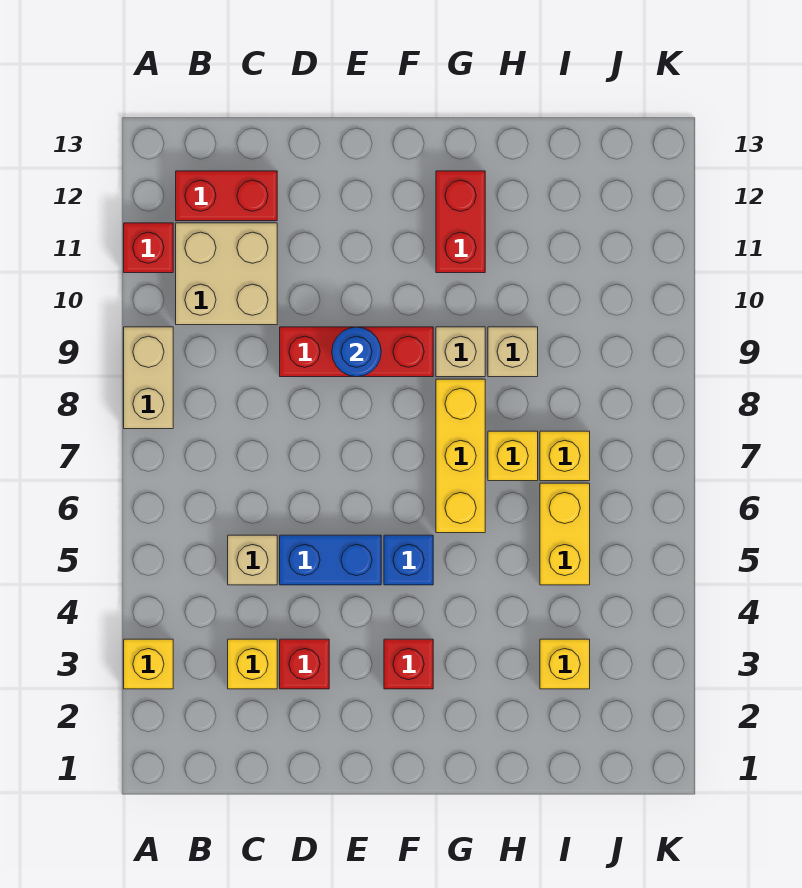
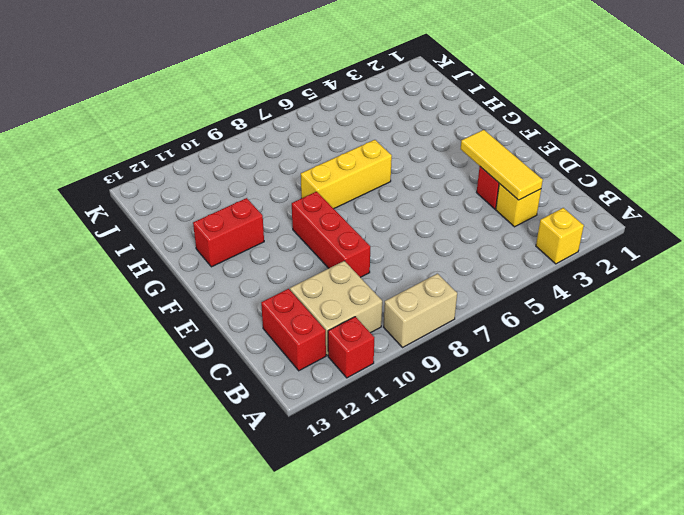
yellow tile C3:E3 level 2 -> none
none -> tan brick C5 level 1
none -> blue brick D5:E5 level 1
none -> red brick F3 level 1

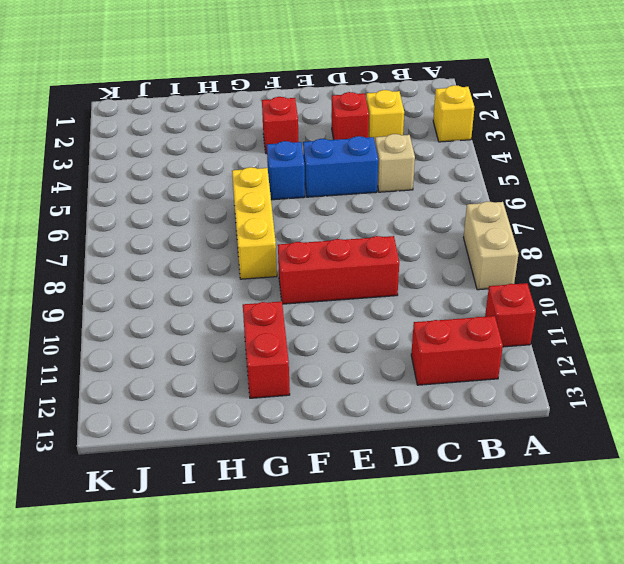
none -> tan brick B10:C11 level 1
none -> tan brick G9 level 1
none -> yellow brick H7 level 1

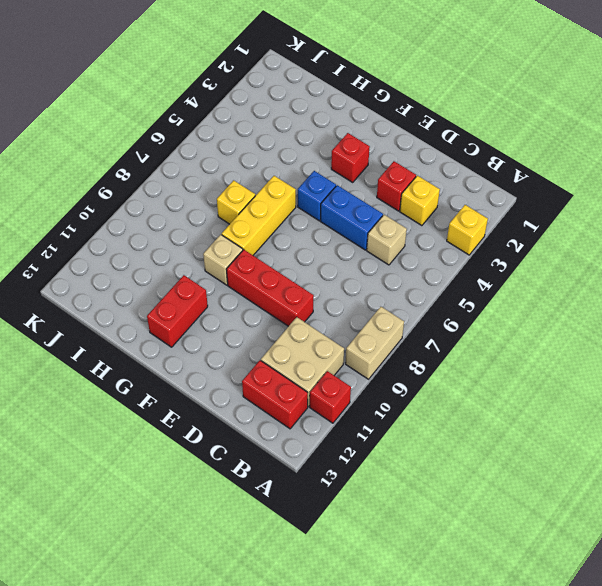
none -> tan brick H9 level 1
none -> yellow brick I3 level 1
none -> yellow brick I5:I6 level 1

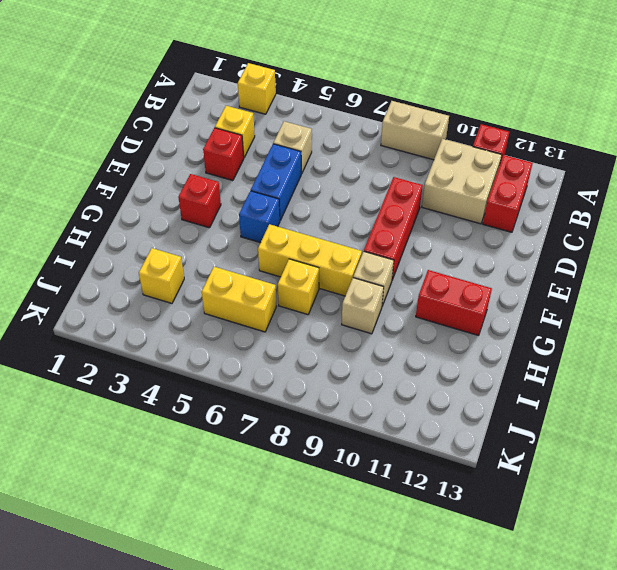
none -> yellow brick I7 level 1
none -> blue round brick E9 level 2

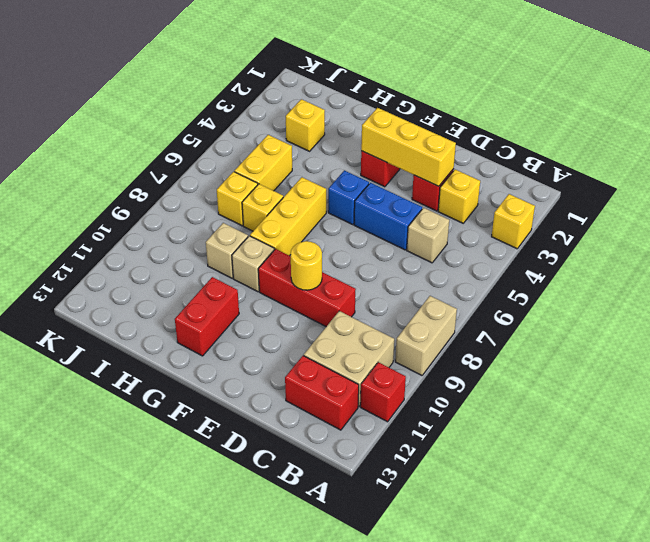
yellow brick D3:F3 level 2 -> none
yellow round brick E9 level 2 -> blue round brick E9 level 2

